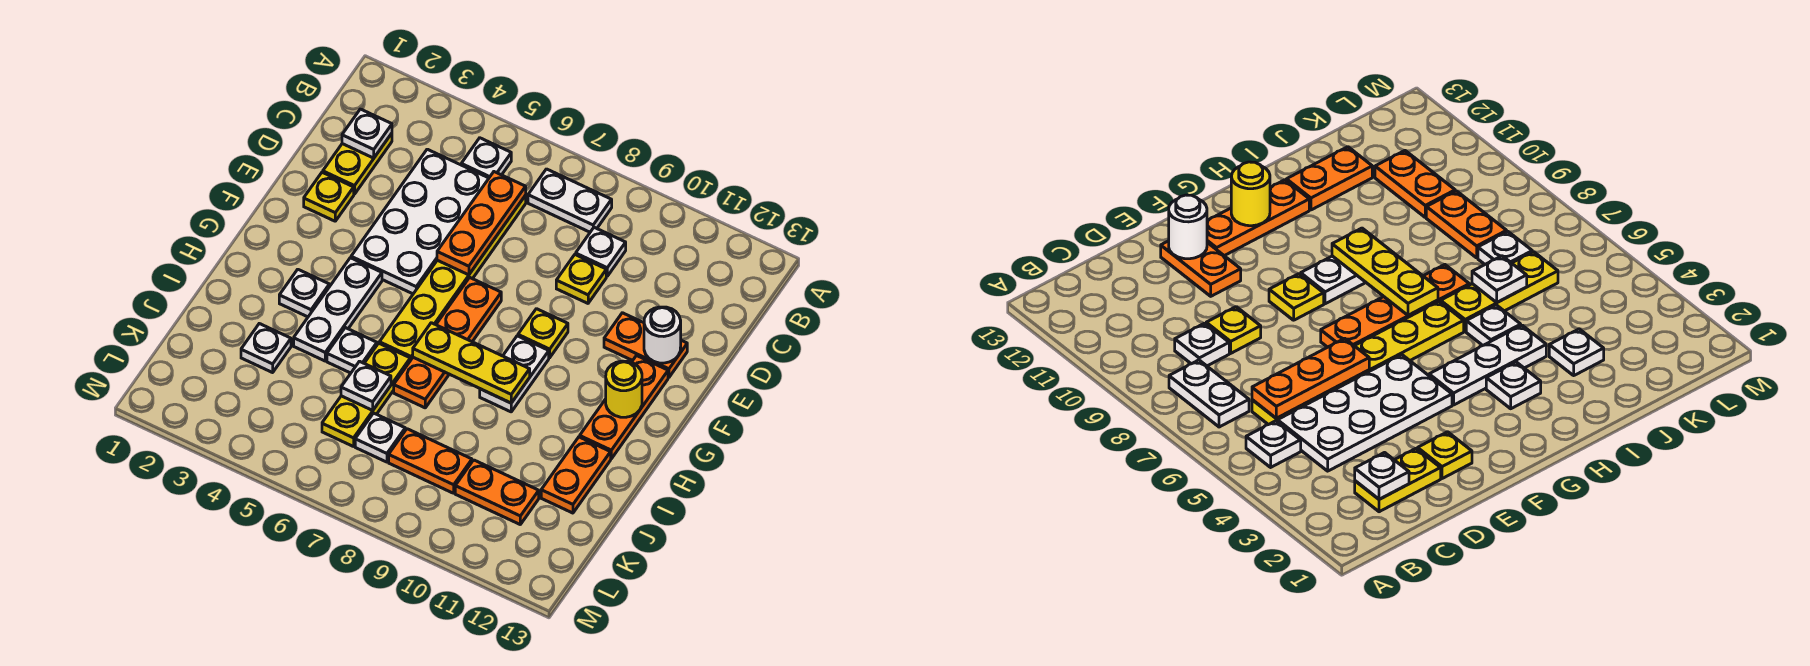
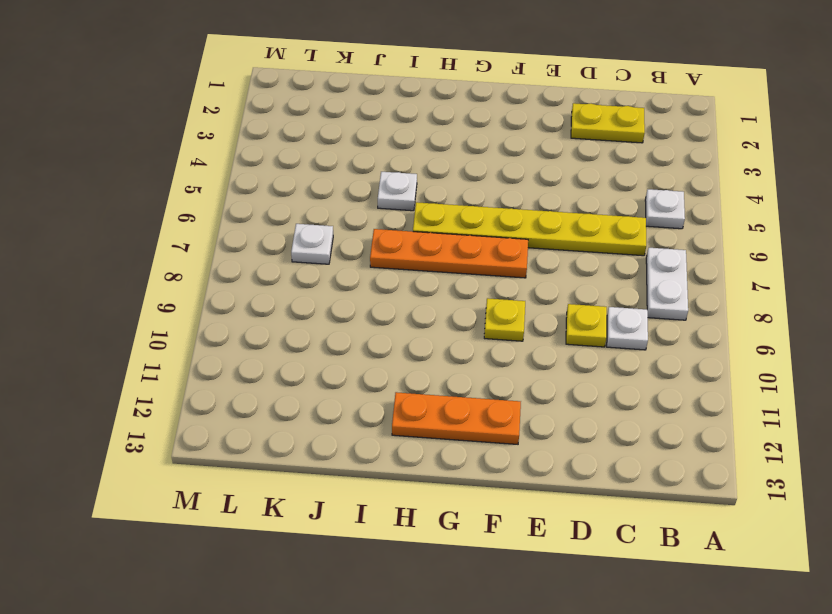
none -> white plate C4:F5 level 1
none -> yellow plate E2 level 1
none -> orange plate E11:E12 level 1

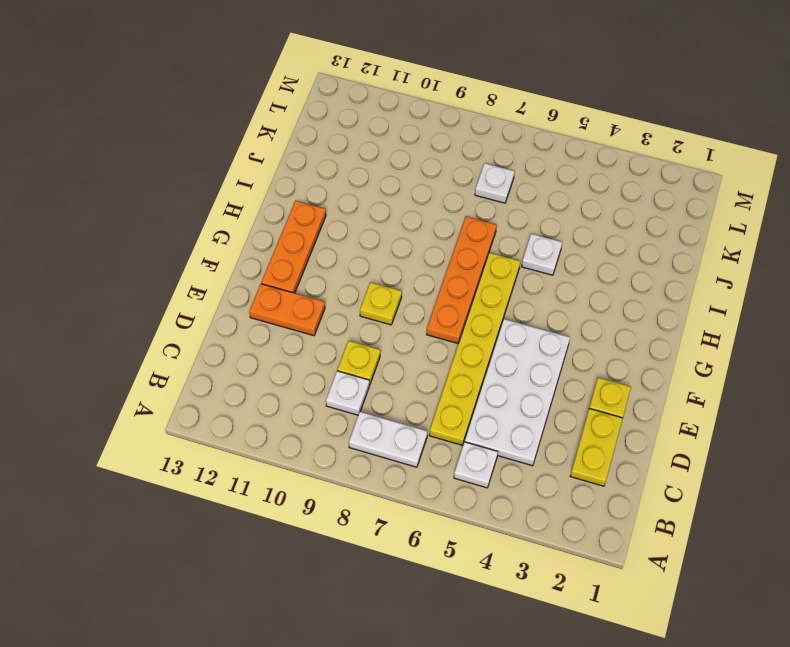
none -> white plate G4:I4 level 1
none -> white plate G9:H9 level 1
none -> white plate H3 level 1

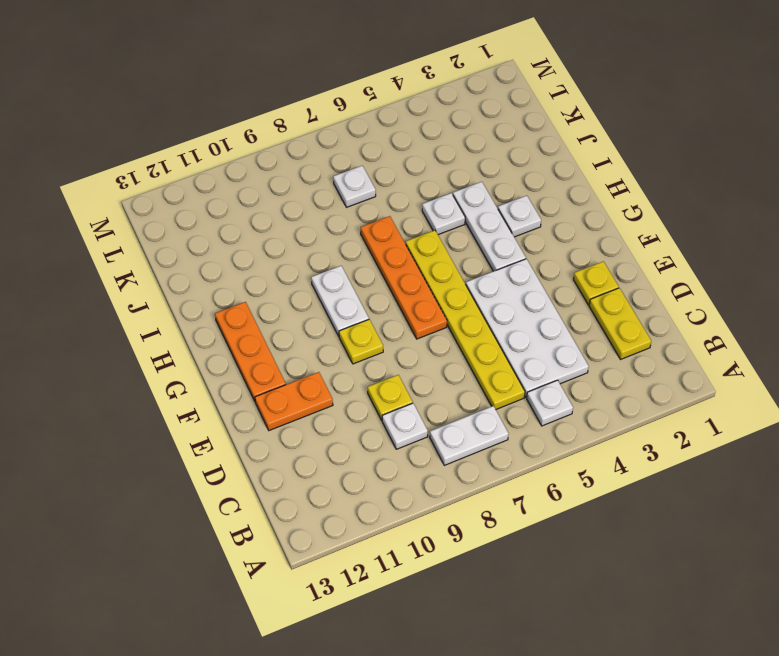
none -> yellow plate I6:K6 level 1
none -> orange plate I12:J12 level 1
none -> white plate J3 level 1

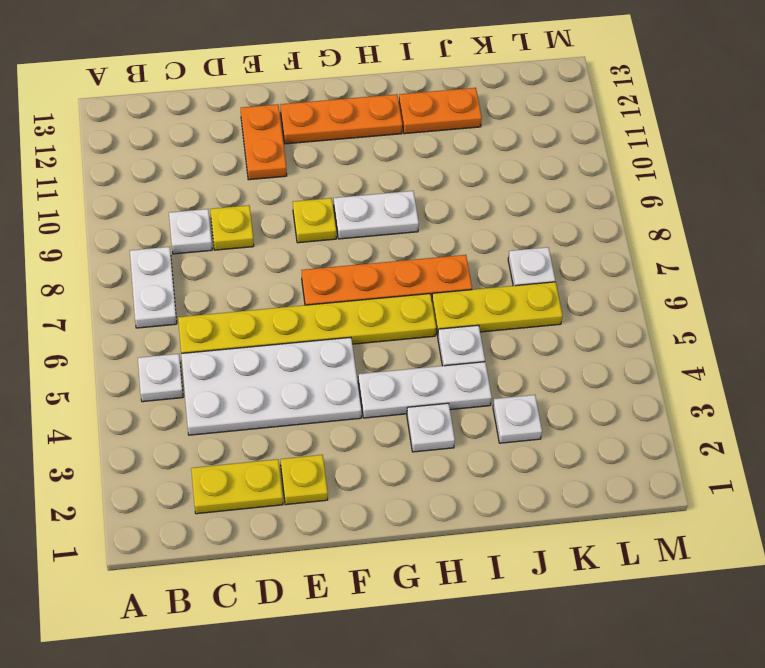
none -> orange plate K8:K9 level 1
none -> orange plate K10:K11 level 1
none -> white plate C2 level 2

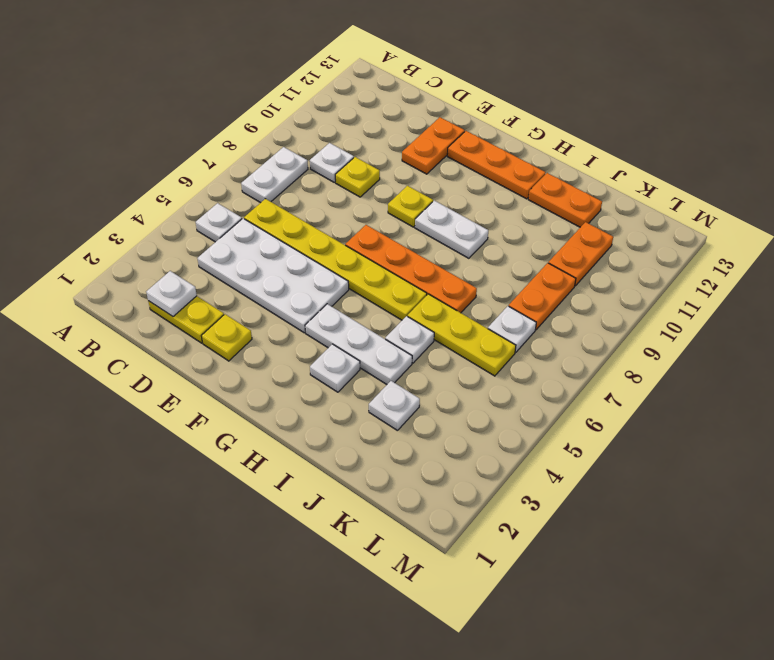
none -> orange plate C6:E6 level 2
none -> white round brick E12 level 2
none -> yellow round brick G12 level 2

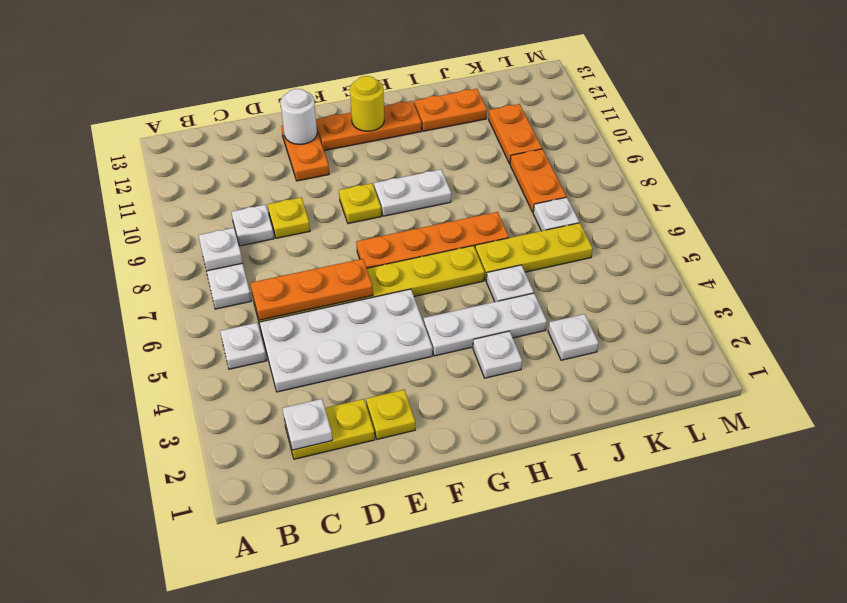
white plate B8 level 2 -> white plate J6 level 2
none -> yellow plate H7:H9 level 2

